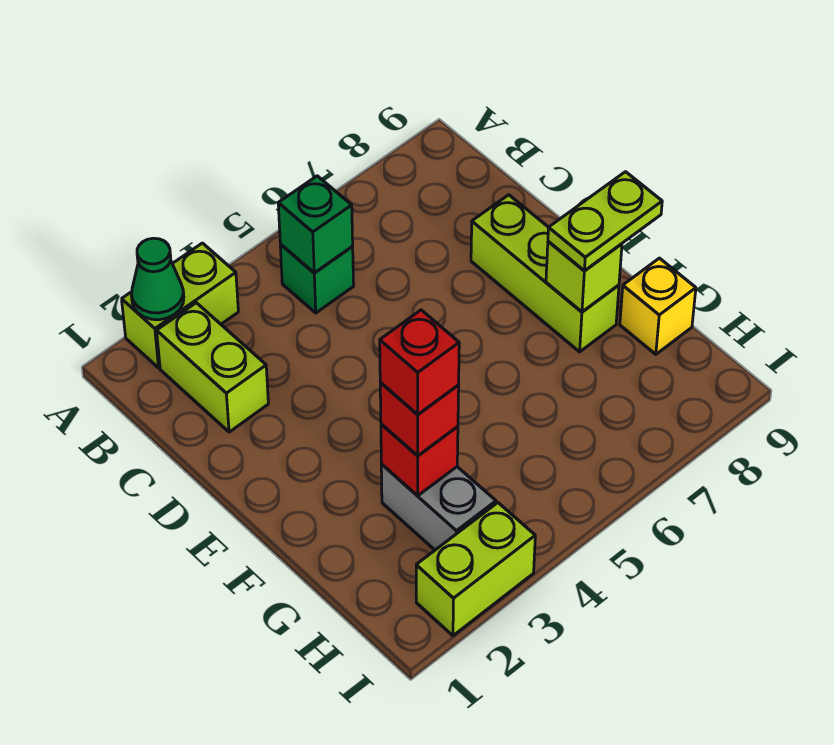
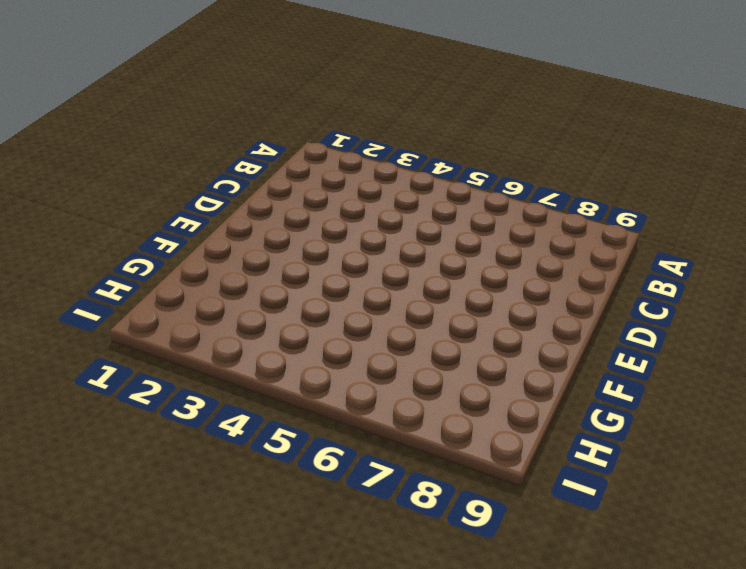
none -> lime brick A2:A3 level 1
none -> lime brick B2:C2 level 1
none -> green brick B5 level 1

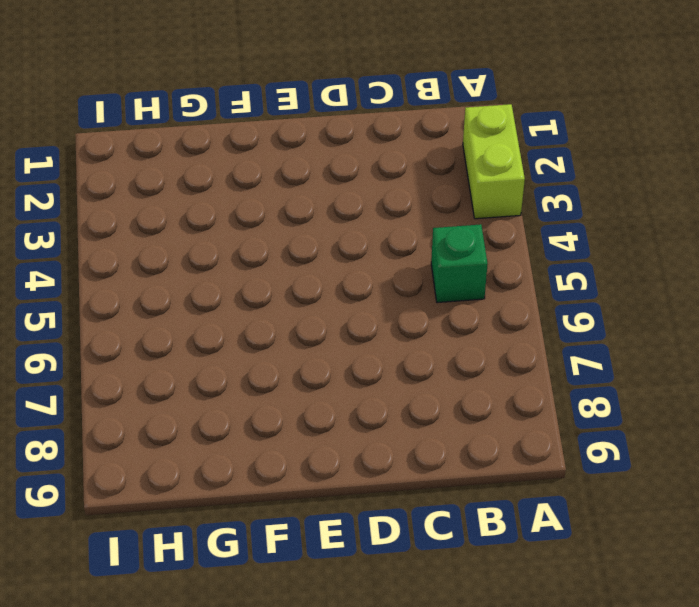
none -> lime brick B2:C2 level 1
none -> lime brick D8:F8 level 1
none -> grey brick G3:H3 level 1

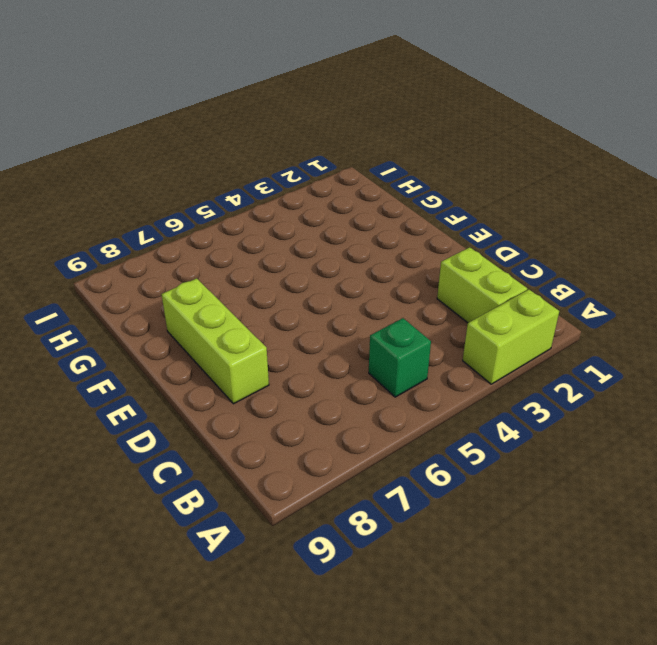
none -> grey brick G3:H3 level 1
none -> yellow brick G9 level 1
none -> lime brick I2:I3 level 1

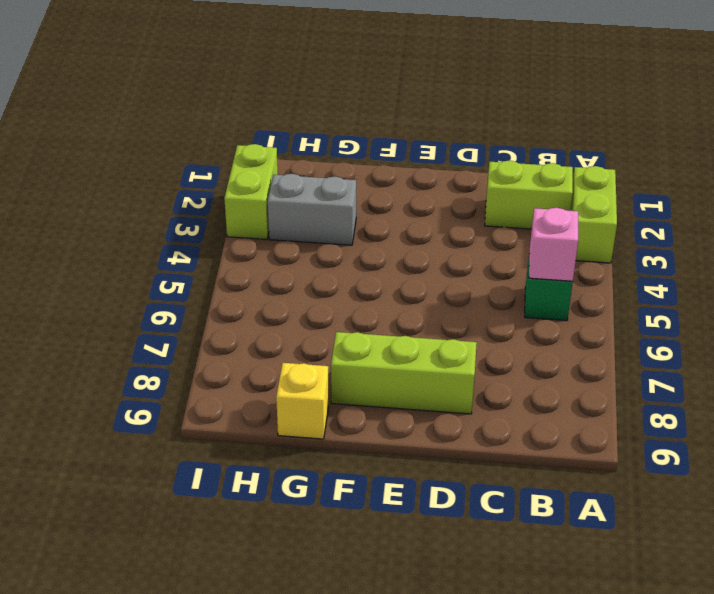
pink brick B5 level 2 -> green brick B5 level 2
none -> green cone A2 level 2
none -> lime brick F8 level 2
none -> red brick G3 level 2

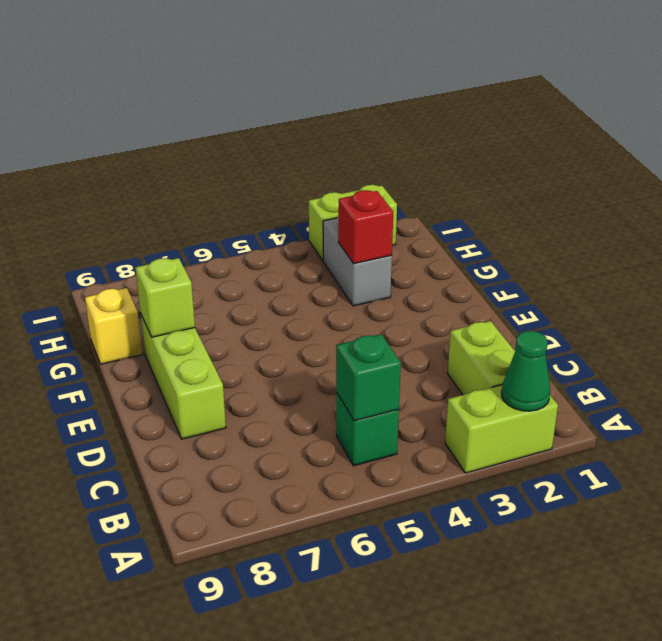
none -> lime plate F8:F9 level 3
none -> red brick G3 level 3
none -> red brick G3 level 4

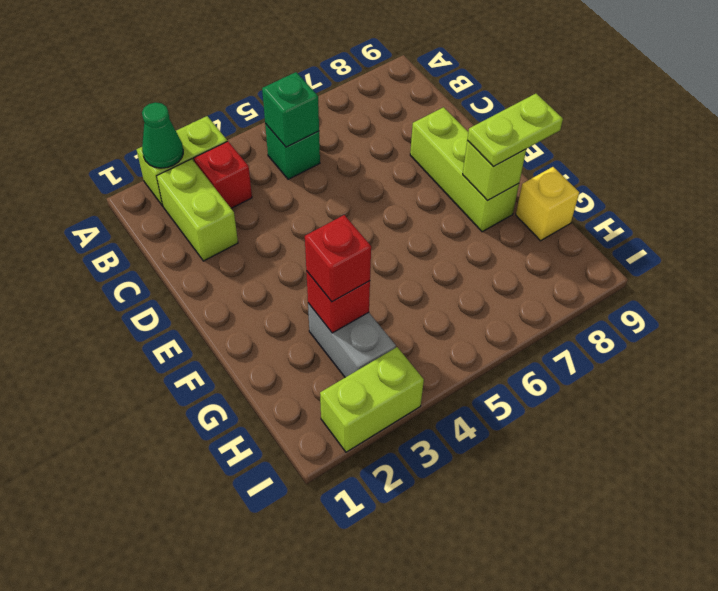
red brick B3 level 1 -> red brick G3 level 4

